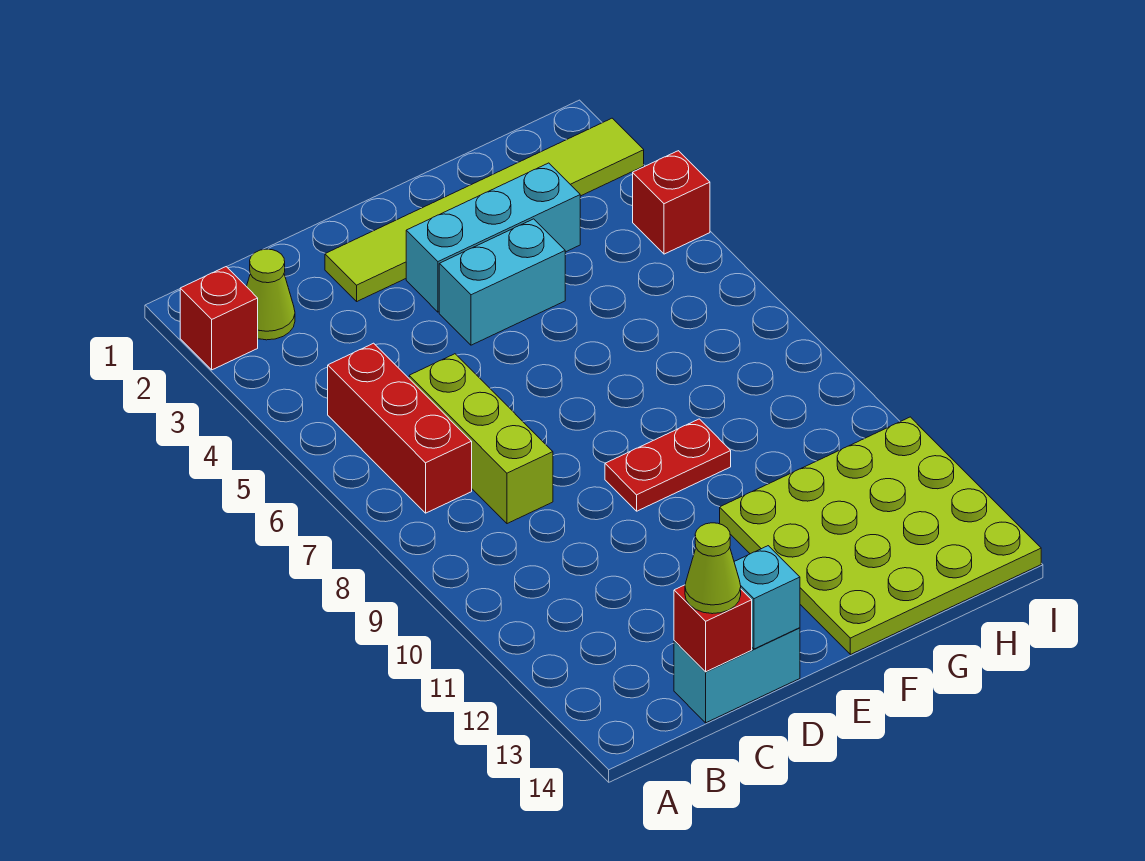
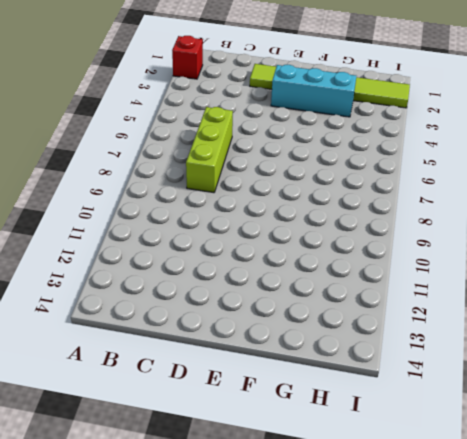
none -> lime cone B2 level 1
none -> red brick B5:B7 level 1
none -> cyan brick C14:D14 level 1

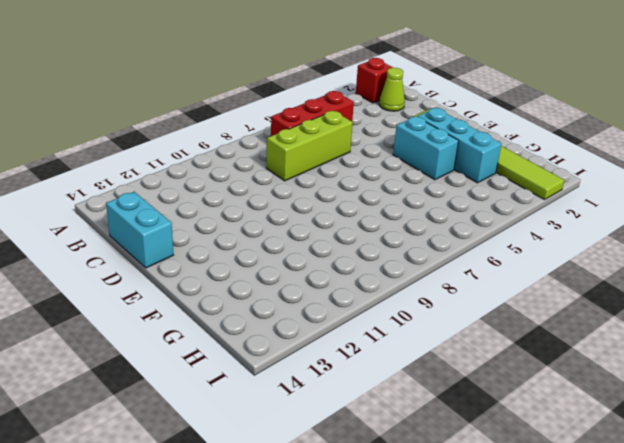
none -> red plate E9:F9 level 1
none -> lime plate F11:I14 level 1
none -> red brick I4 level 1

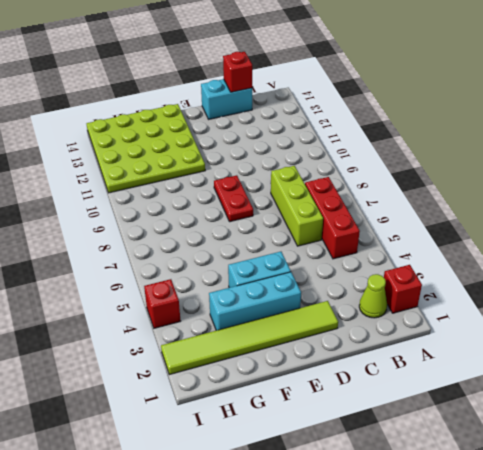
red plate E8:E9 level 1 -> red plate E9:F9 level 1
none -> cyan brick D14 level 2
none -> lime cone C14 level 3

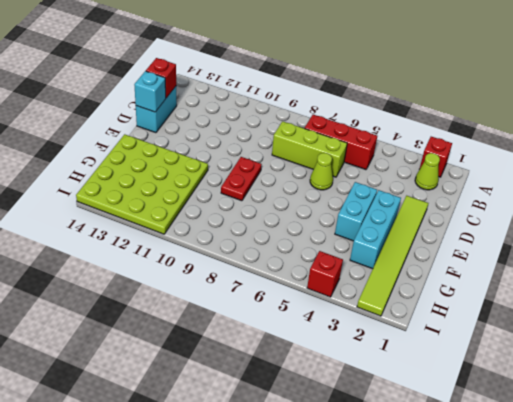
lime cone D6 level 1 -> lime cone C14 level 3

